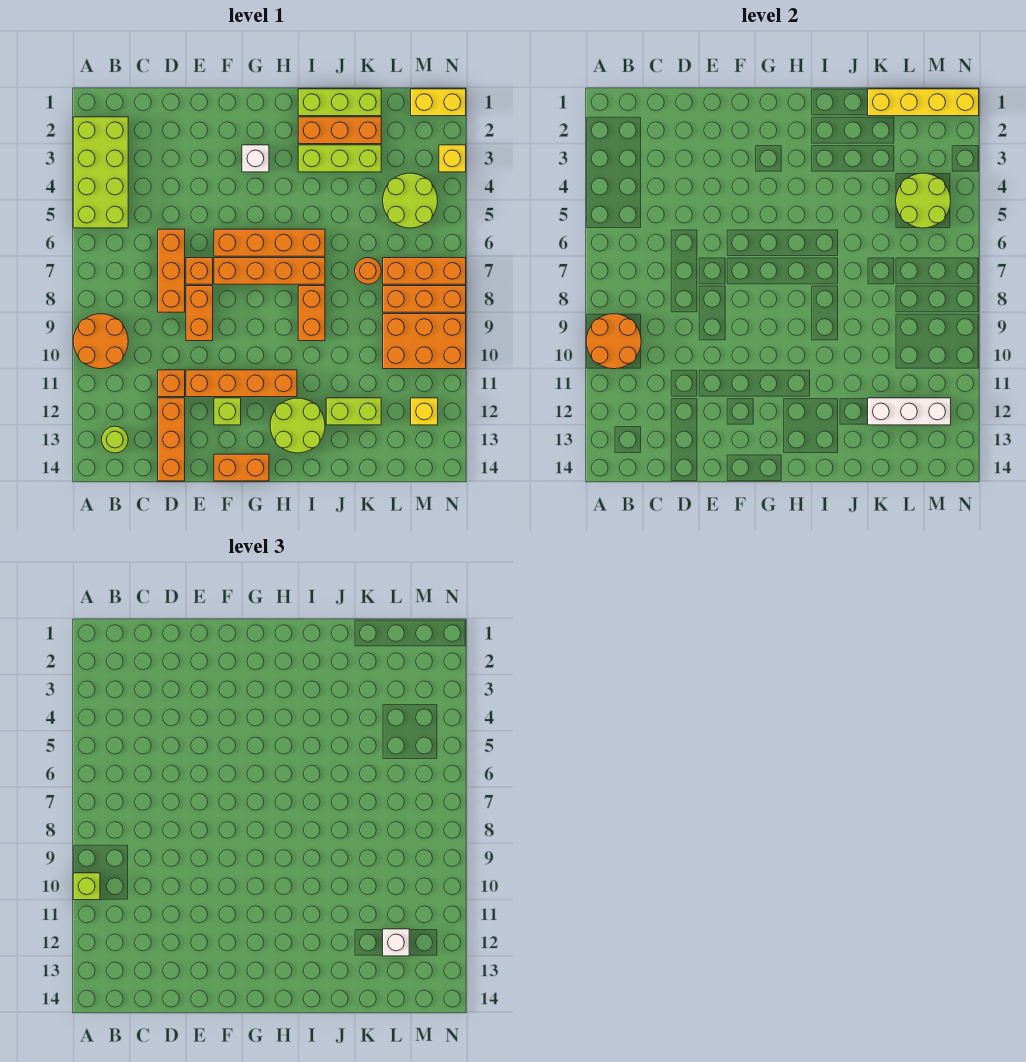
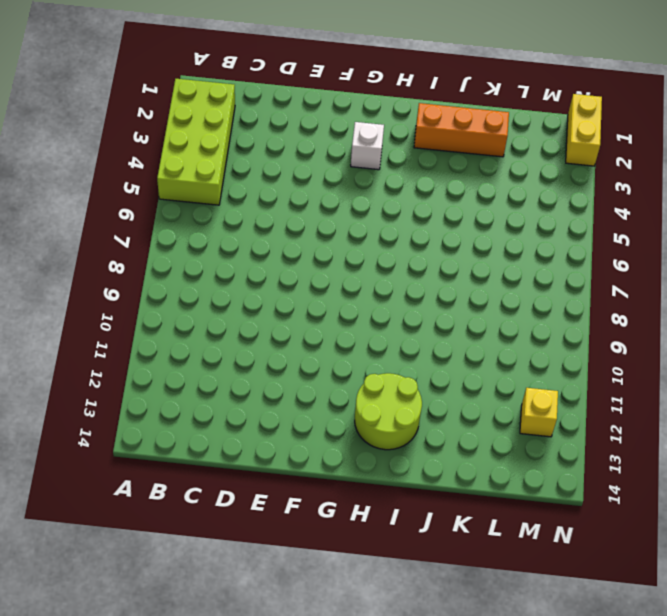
yellow brick N1:N2 level 1 -> yellow brick M1:N1 level 1
none -> orange round brick A9:B10 level 1
none -> lime round brick B13 level 1
none -> orange brick D6:D8 level 1
none -> orange brick D11 level 1

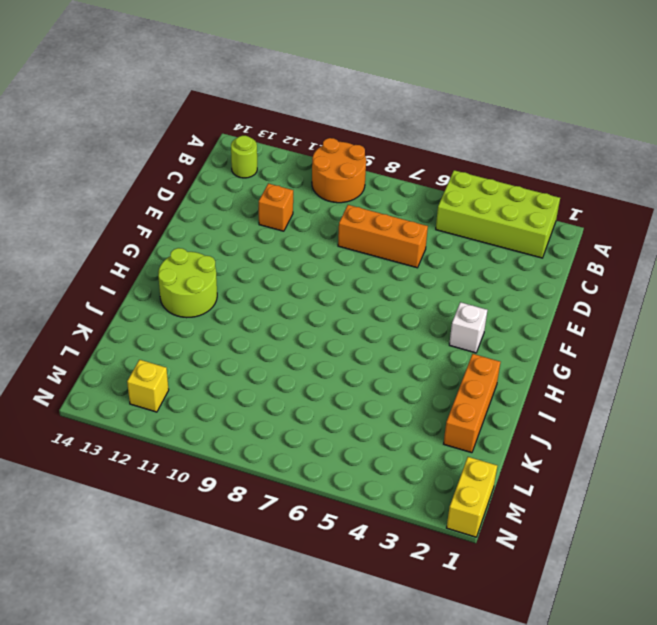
none -> orange brick D12:D14 level 1
none -> orange brick E7 level 1
none -> orange brick E8:E9 level 1
none -> orange brick E11:H11 level 1

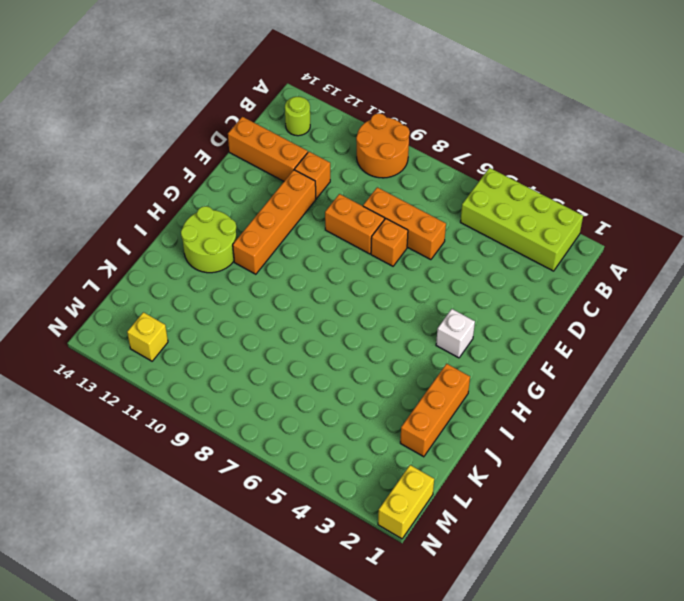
none -> orange brick F6:I6 level 1
none -> orange brick F7:I7 level 1
none -> lime brick F12 level 1
none -> orange brick F14:G14 level 1

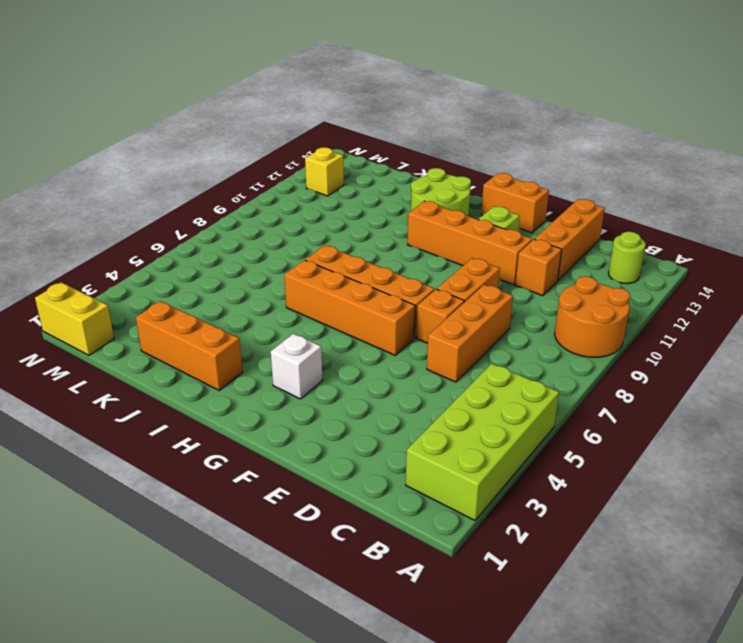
none -> lime brick I1:K1 level 1
none -> lime brick I3:K3 level 1
none -> orange brick I8:I9 level 1
none -> lime brick J12:K12 level 1

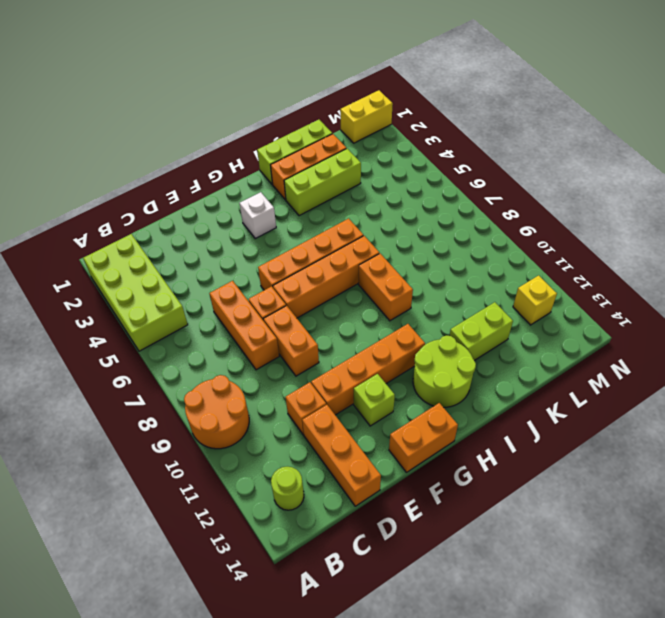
none -> orange round brick K7 level 1
none -> lime round brick L4:M5 level 1
none -> orange brick L7:N7 level 1
none -> orange brick L8:N8 level 1

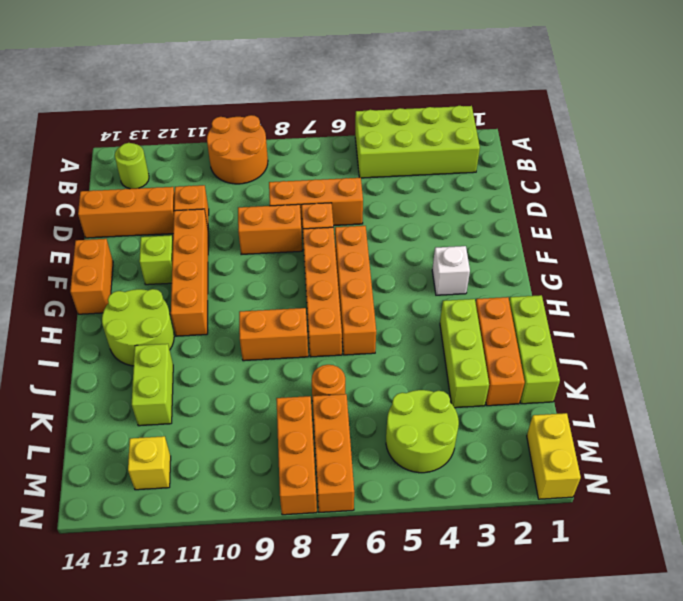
none -> orange brick L9:N10 level 1
none -> yellow brick N3 level 1
none -> orange round brick A9:B10 level 2
none -> yellow brick K1:N1 level 2

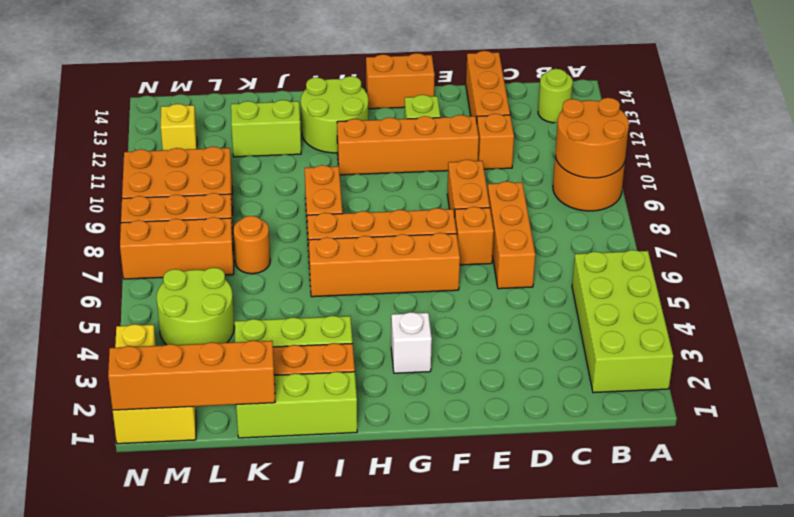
orange brick K1:N1 level 2 -> yellow brick K1:N1 level 2
none -> white brick K12:M12 level 2
none -> lime round brick L4:M5 level 2
none -> lime brick A10 level 3
none -> white brick L12 level 3

